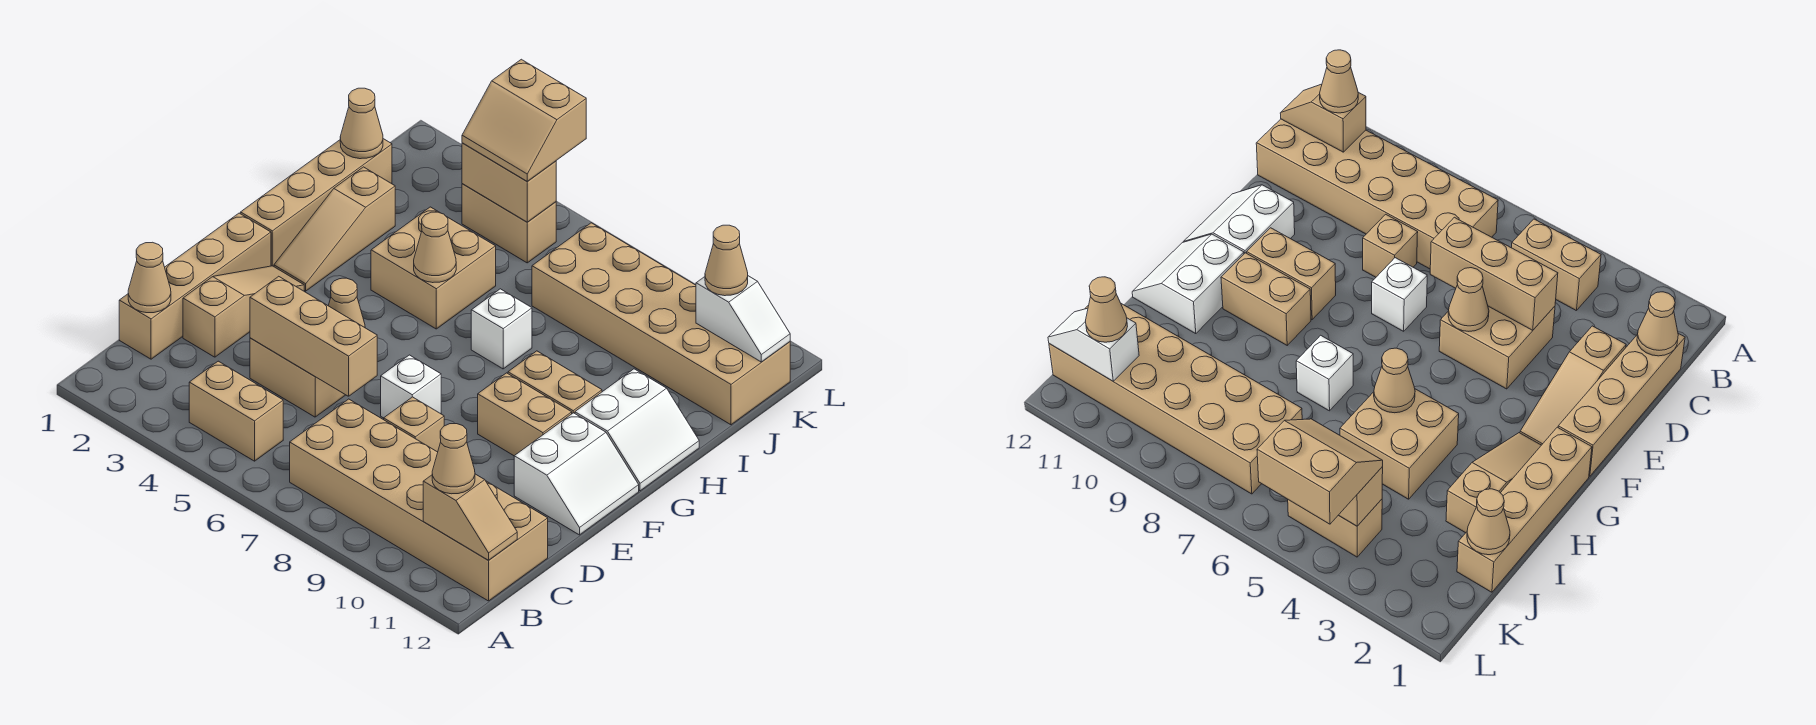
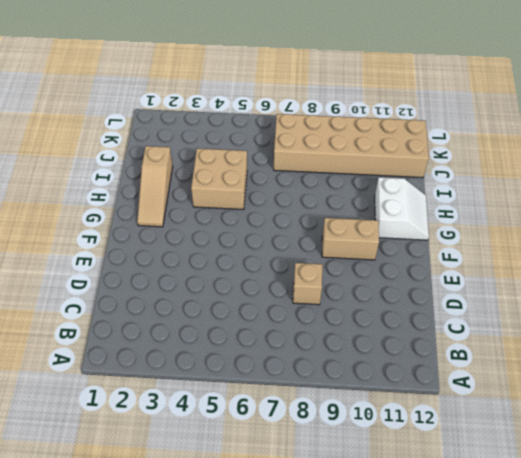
none -> tan brick B4:B5 level 1
none -> tan brick B7:C12 level 1
none -> tan brick C1:F1 level 1

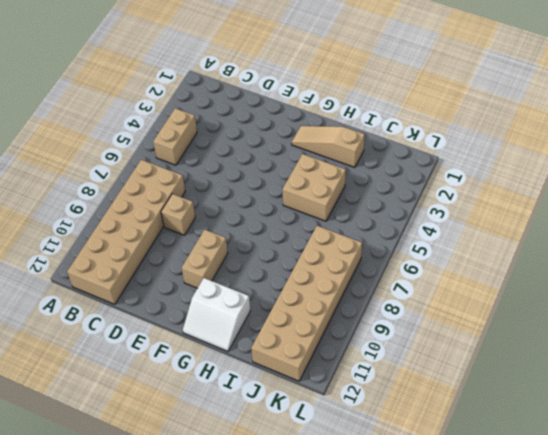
none -> tan brick C1:F1 level 1
none -> tan slope D2:F2 level 1 top D
none -> tan brick D4:E5 level 1

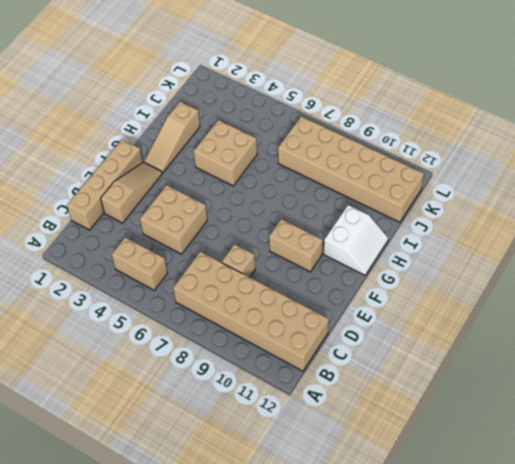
none -> white brick E7 level 1
none -> white slope E11:F12 level 1 top 11
none -> tan brick G1:J1 level 1

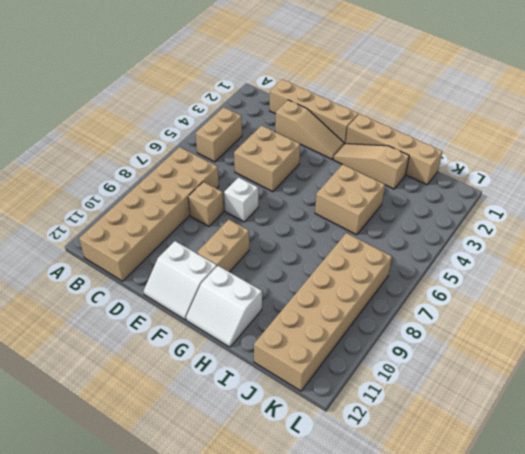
none -> tan brick G9:G10 level 1
none -> white brick H7 level 1
none -> tan brick K4:K5 level 1

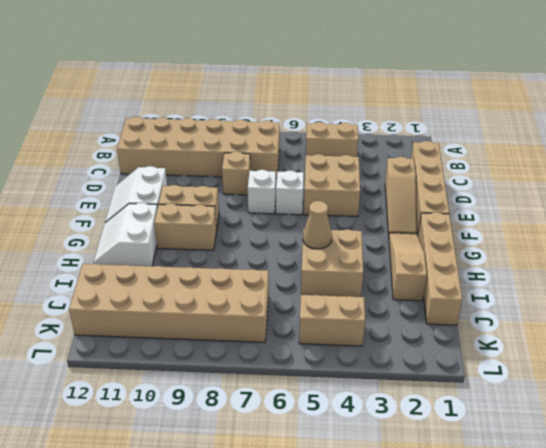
white brick E6 level 1 -> white brick H7 level 1
none -> tan slope B11:B12 level 2 top 11
none -> tan cone C1 level 2
none -> tan brick D4:D6 level 2

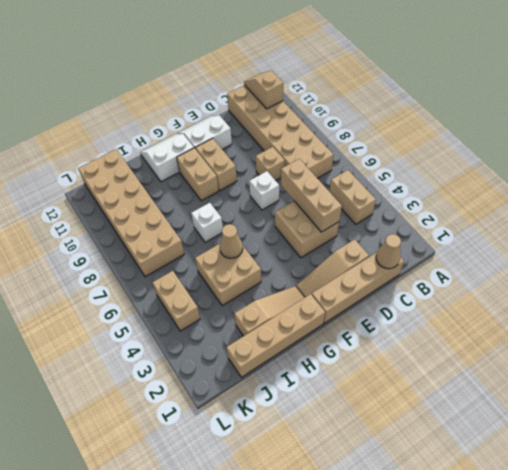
none -> tan cone E5 level 2
none -> tan cone J1 level 2
none -> tan brick K4:K5 level 2

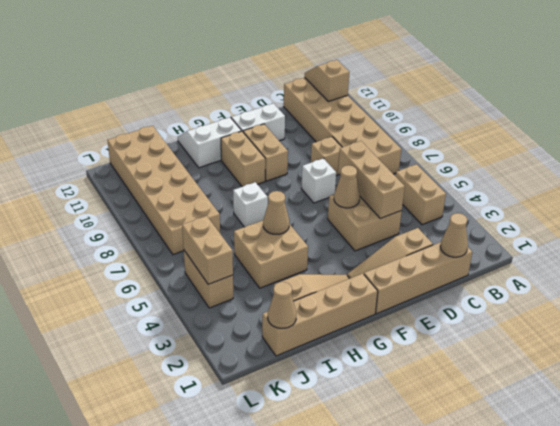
none -> white slope K11:K12 level 2 top 11
none -> tan cone B11 level 3
none -> tan slope K4:L5 level 3 top L

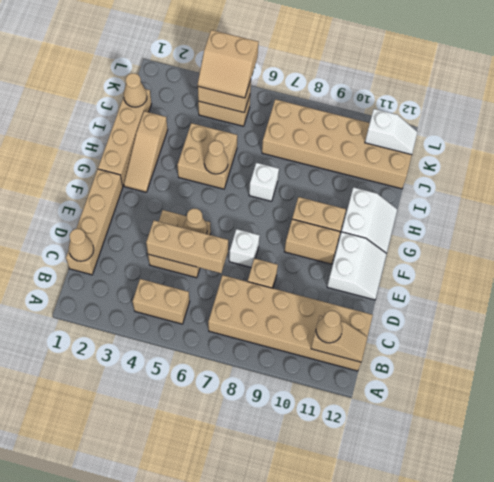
none -> tan slope D2:F2 level 1 top D
none -> tan cone K11 level 3

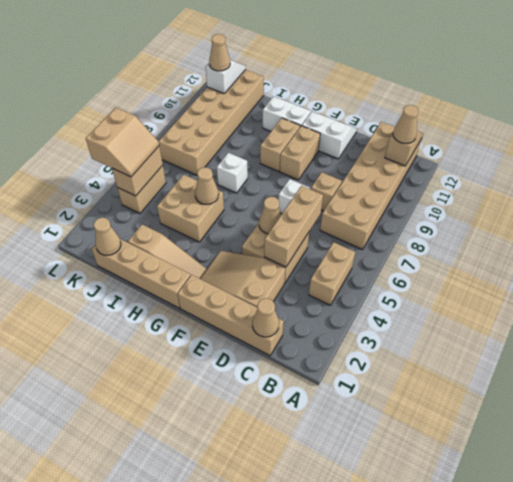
tan slope D2:F3 level 1 top D -> tan slope D2:F2 level 1 top D

